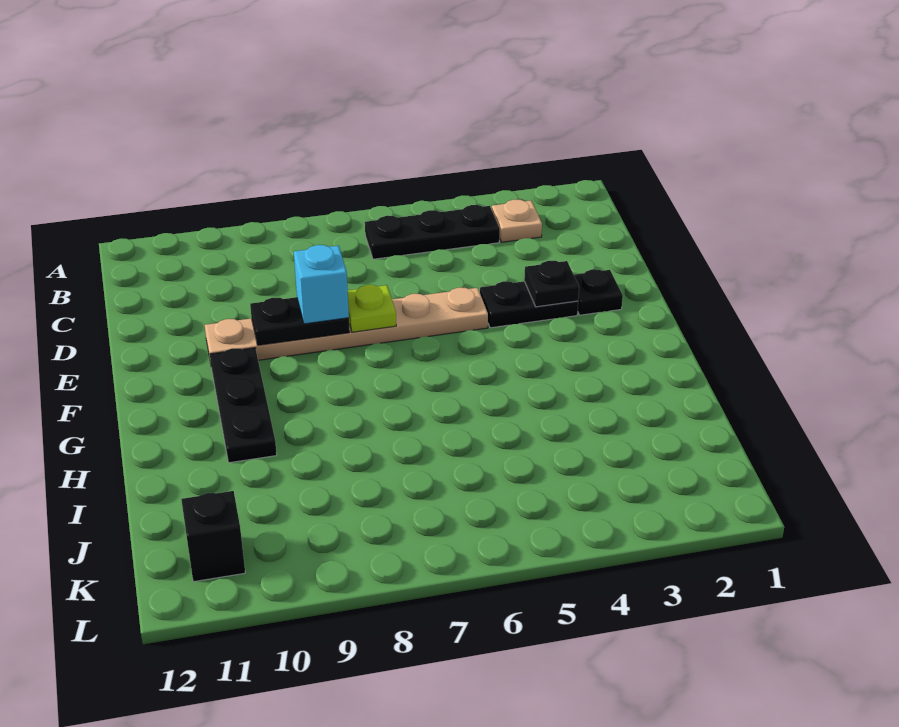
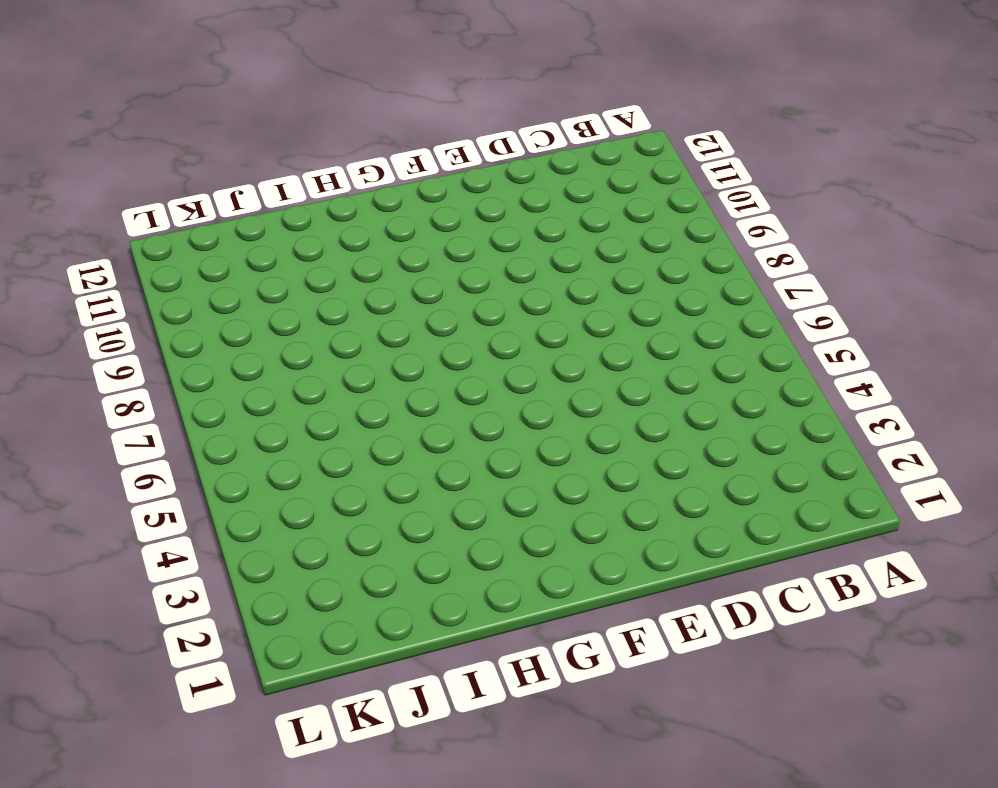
none -> tan plate B3 level 1
none -> black plate B4:B6 level 1

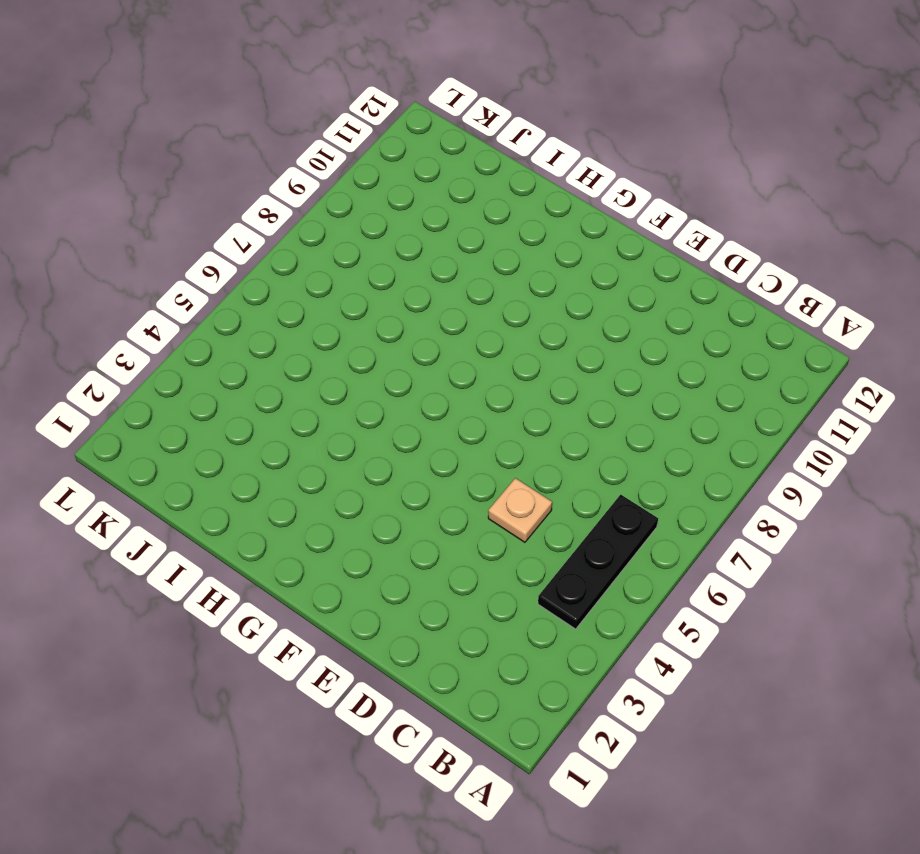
tan plate D5 level 1 -> tan plate B3 level 1
none -> black plate E2 level 1
none -> black plate E3:E4 level 1

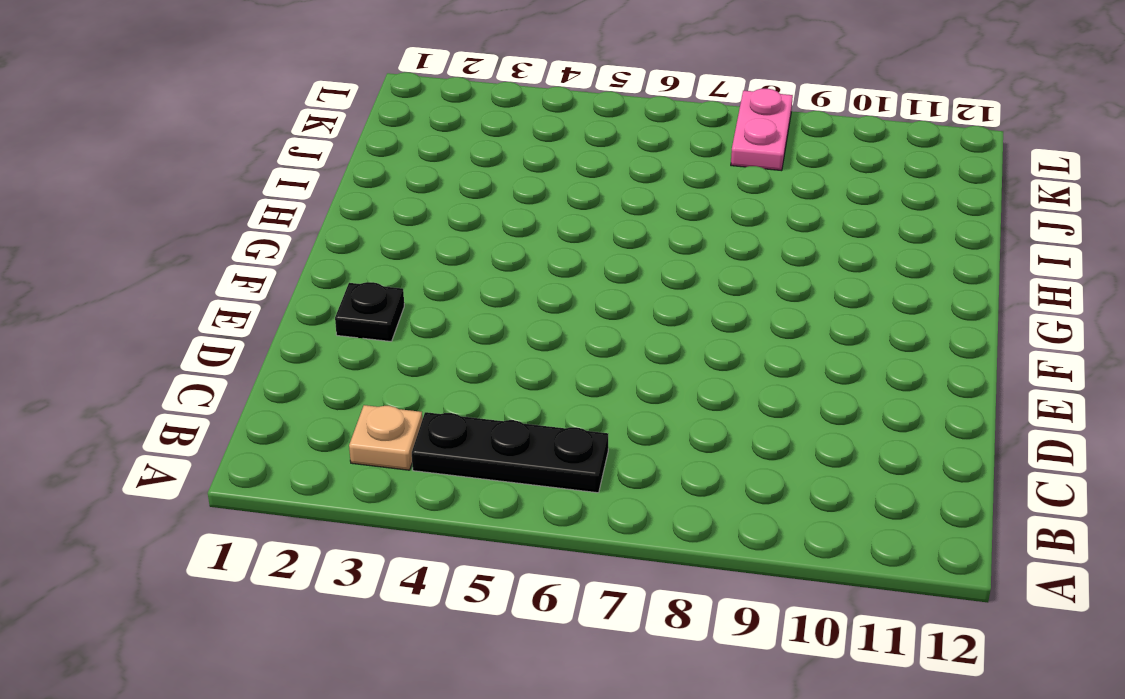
pink plate K8:L8 level 1 -> none
none -> black plate E3:E4 level 1
none -> tan plate E5:E10 level 1

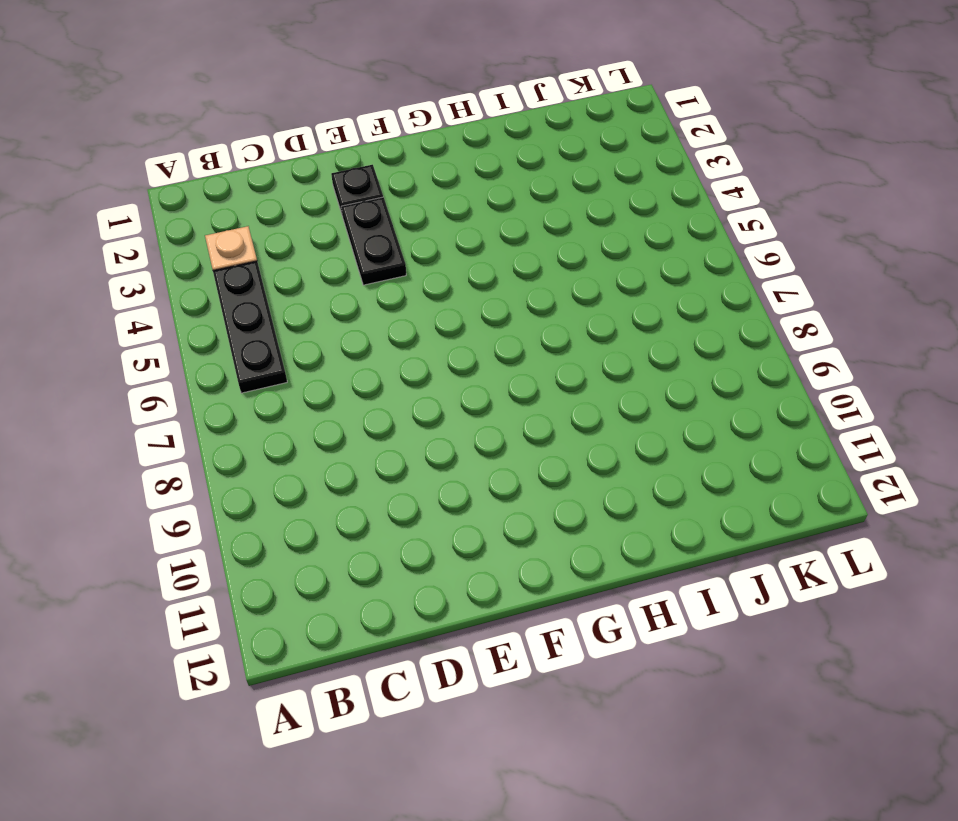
none -> tan plate E5:E10 level 1
none -> black plate F10:H10 level 1

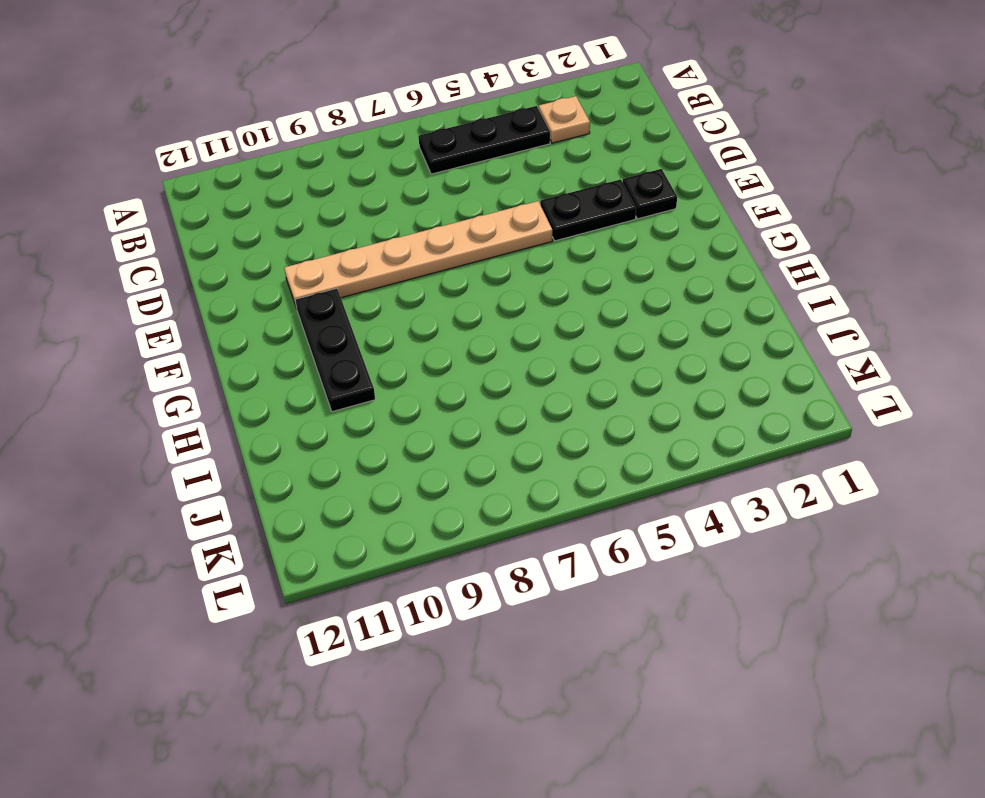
none -> black brick K11 level 1
none -> black plate E3 level 2

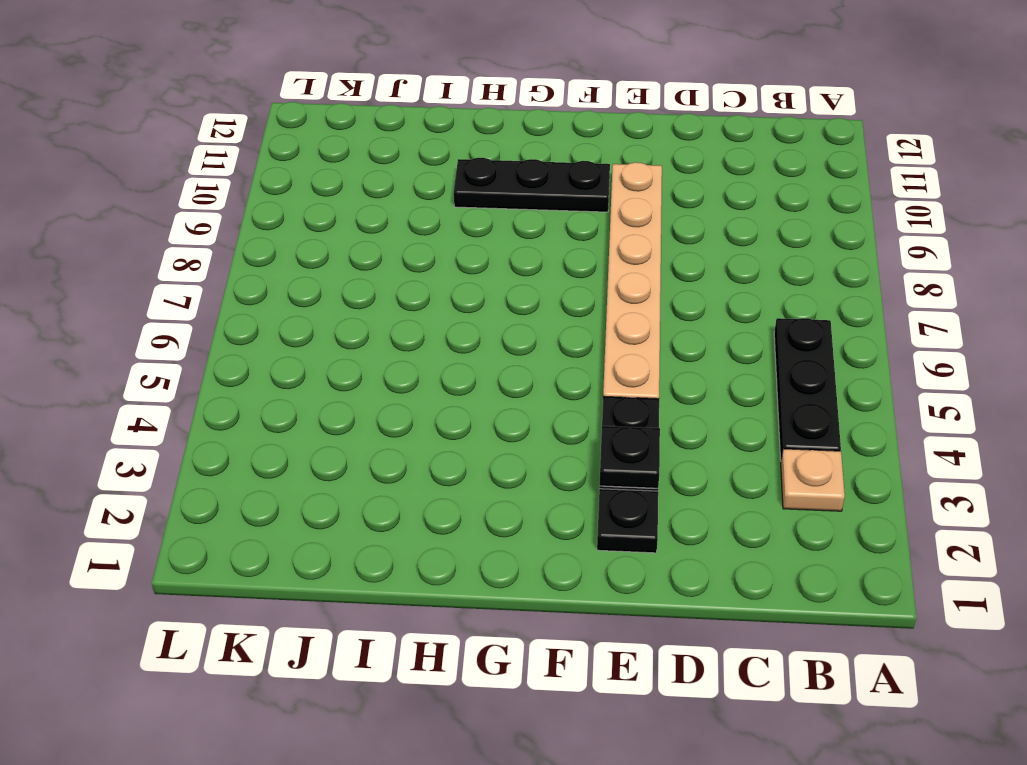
none -> black brick K11 level 1
none -> lime plate E7 level 2

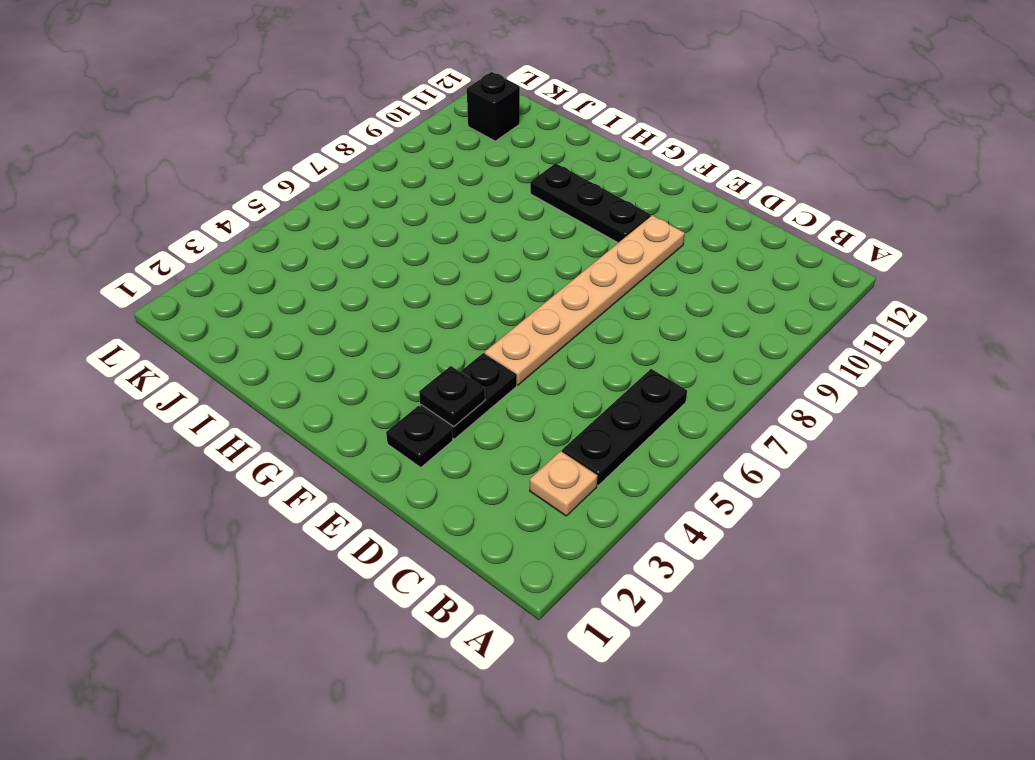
none -> lime plate E7 level 2
none -> black plate E8:E9 level 2

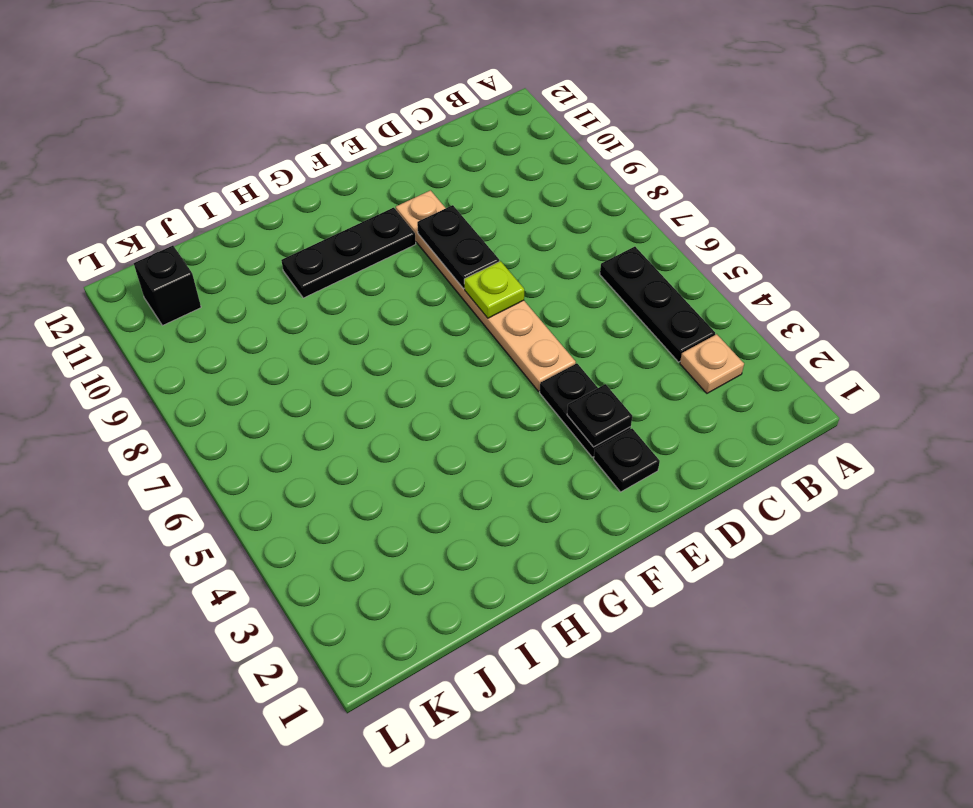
none -> cyan brick E8 level 3

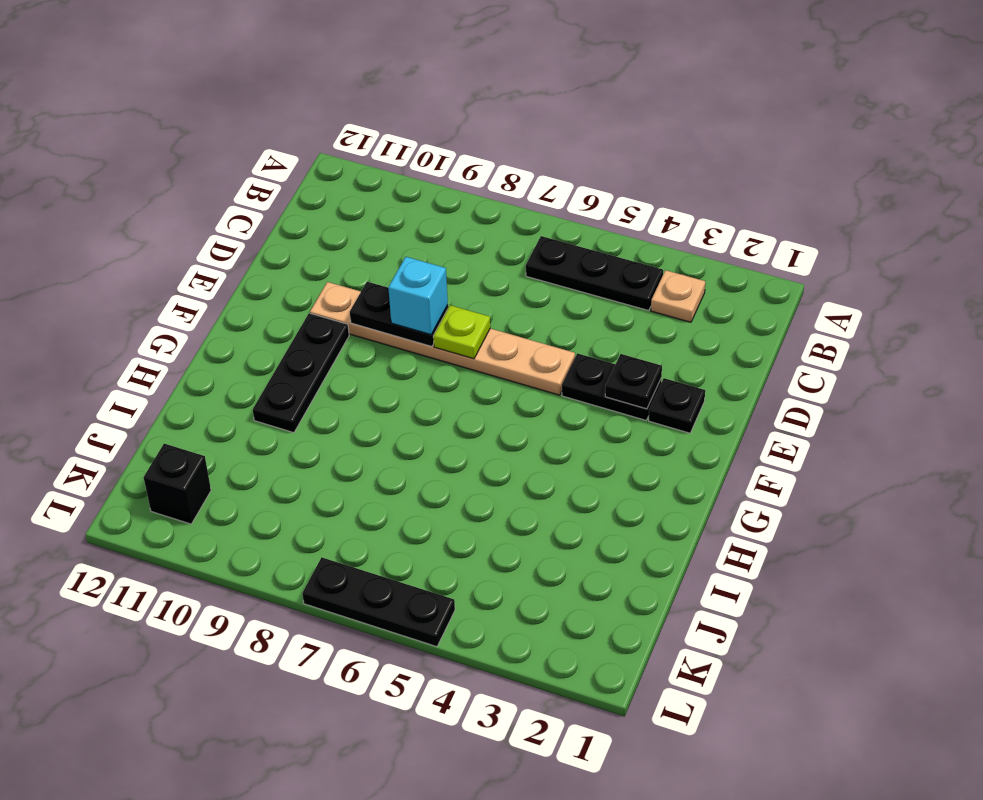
black plate L5:L7 level 1 -> none

